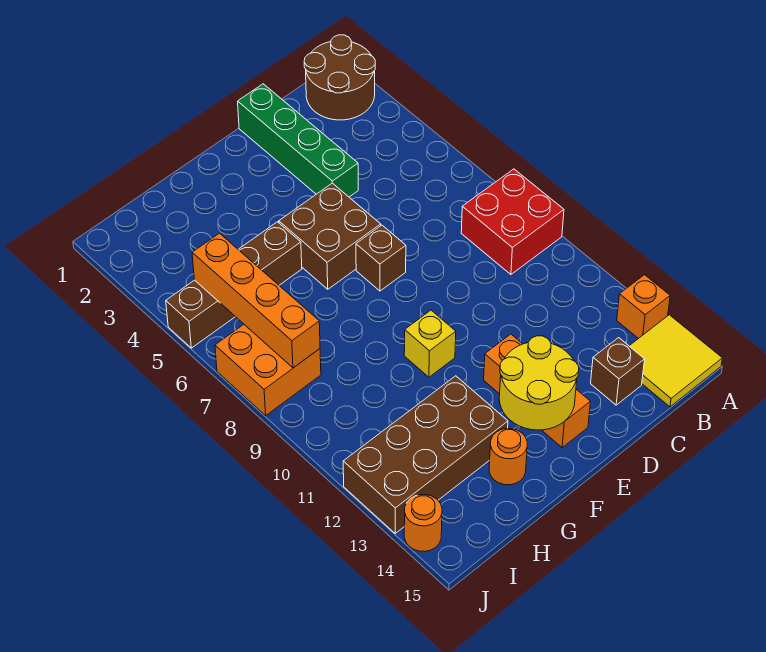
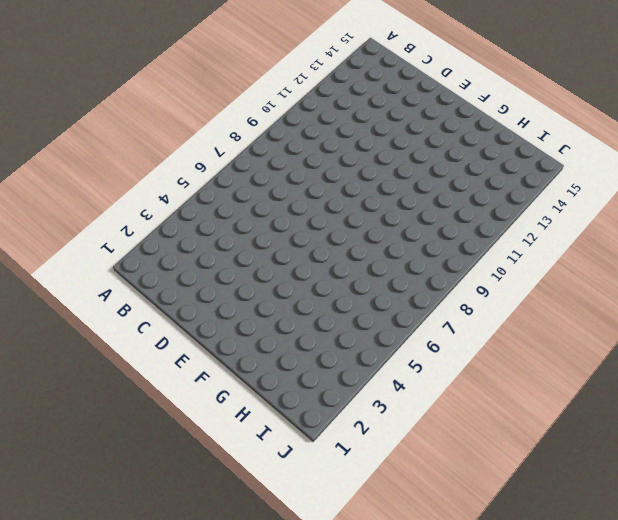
none -> brown round brick A1:B2 level 1
none -> red brick A8:B9 level 1
none -> orange brick A13 level 1

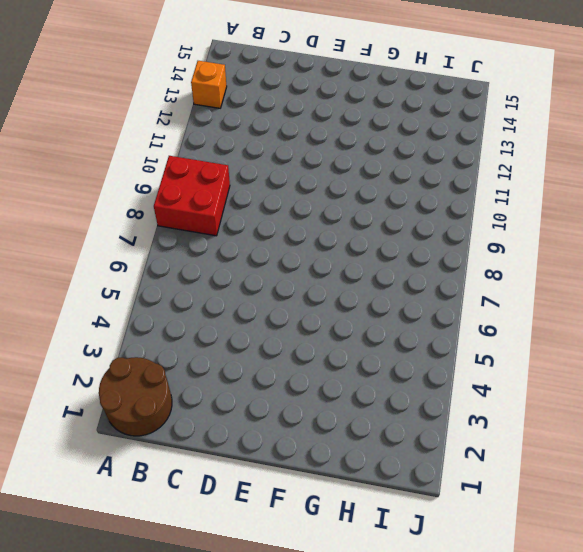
none -> yellow tile A14:B15 level 1
none -> brown brick C14 level 1
none -> green brick D1:D4 level 1

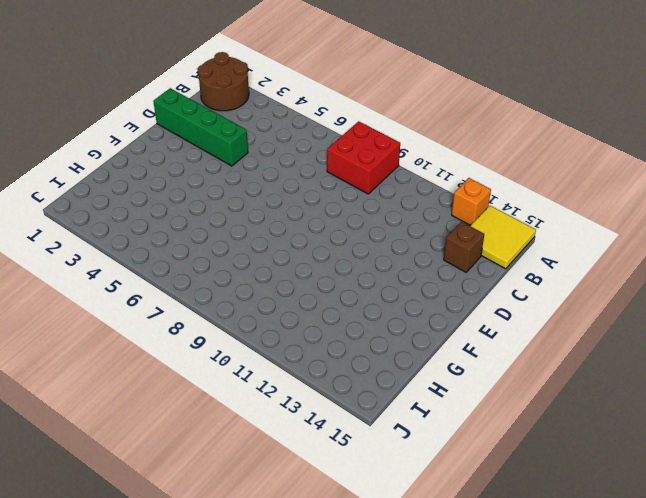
none -> brown brick E5:F6 level 1
none -> brown brick E7 level 1
none -> orange brick E12:E14 level 1

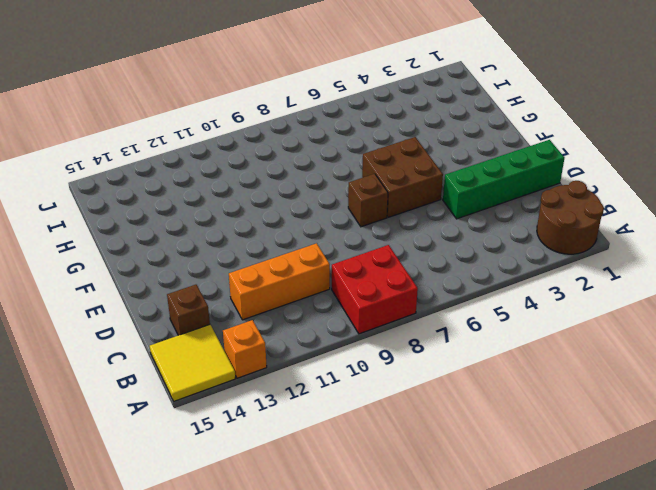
orange brick C10:C12 level 1 -> orange brick E12:E14 level 1
none -> yellow brick F10 level 1
none -> brown brick G5:J5 level 1
none -> brown brick G12:J13 level 1

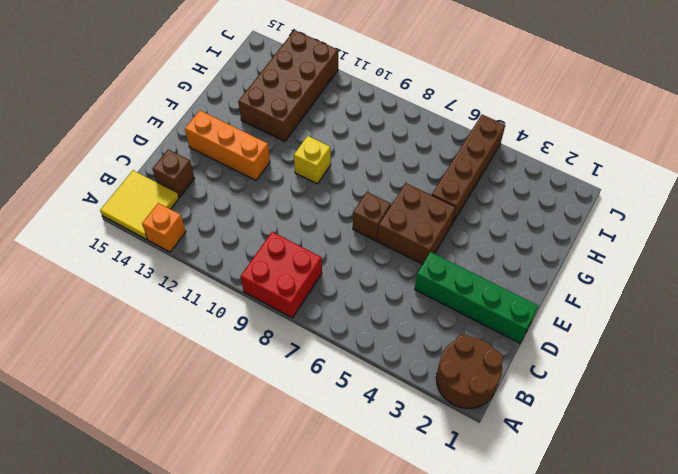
none -> orange round brick G14 level 1
none -> orange brick I7:J8 level 1
none -> orange round brick J14 level 1

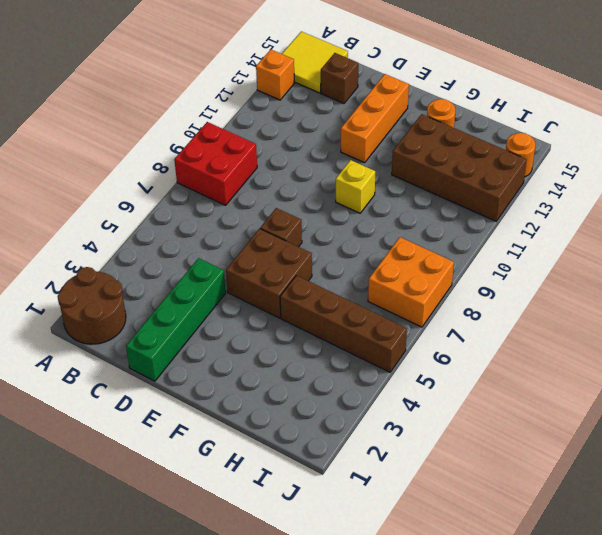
none -> yellow round brick E13:F14 level 2
none -> orange brick I5:I8 level 2

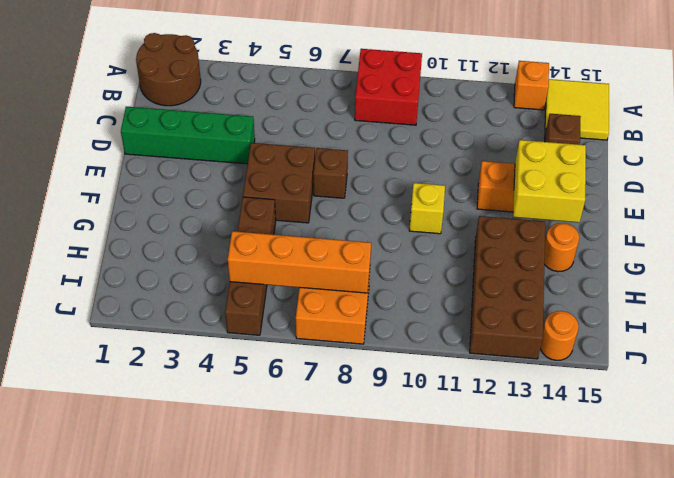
yellow brick E13:F14 level 2 -> yellow round brick E13:F14 level 2

